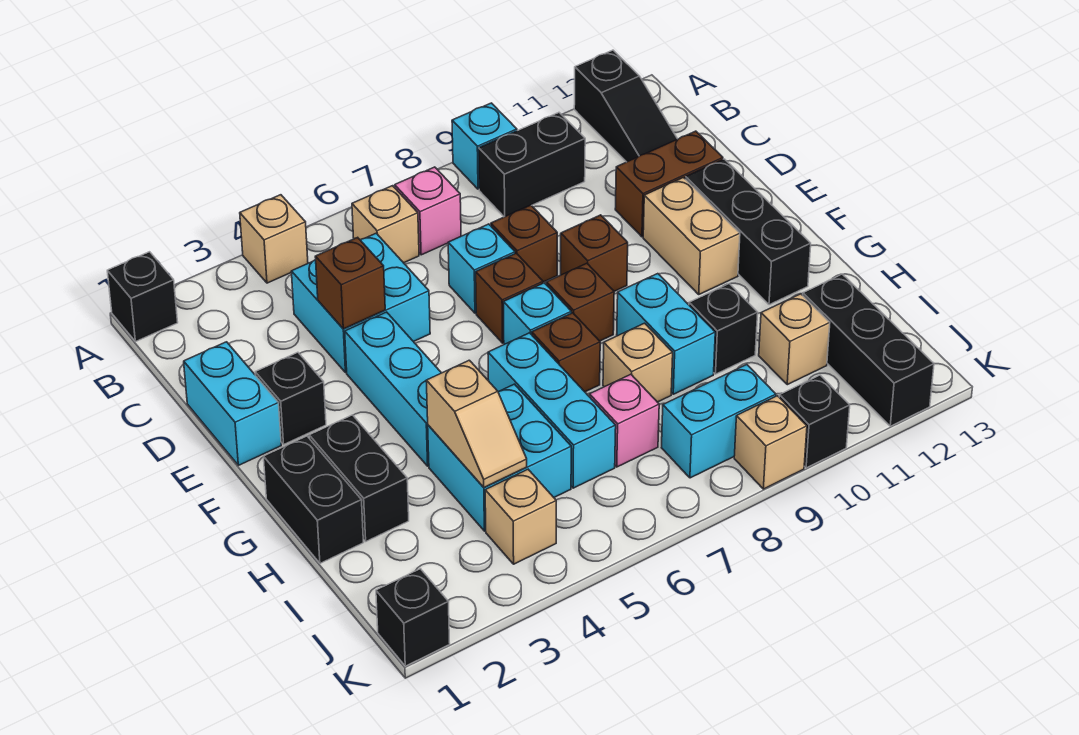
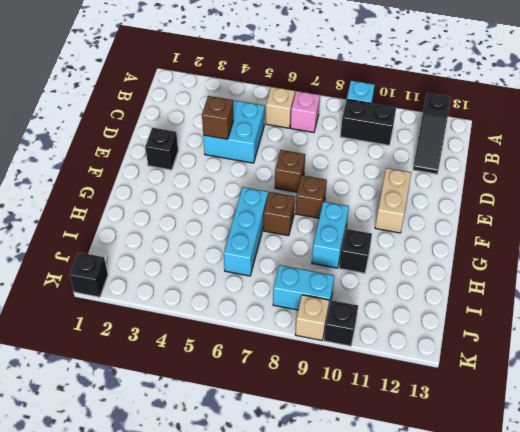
none -> black brick A1 level 1
none -> tan brick A4 level 1
none -> cyan brick D1:E1 level 1
none -> cyan brick D7 level 1

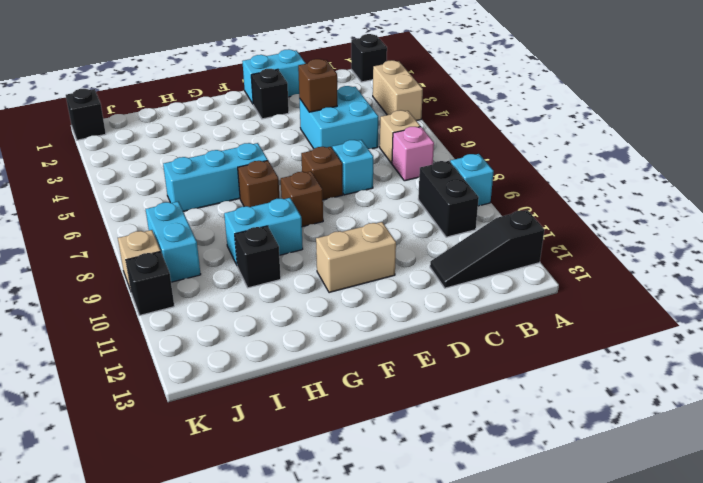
tan brick A3:A4 level 1 -> tan brick A4 level 1
none -> brown brick D8 level 1
none -> brown brick D11:D12 level 1
none -> cyan brick E4:G4 level 1
none -> brown brick E9 level 1

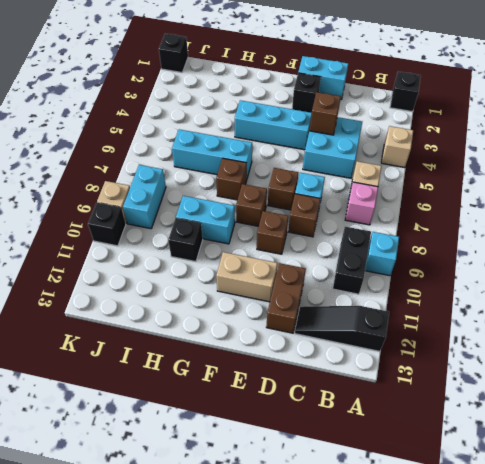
none -> black brick E12:G12 level 1
none -> cyan brick F7 level 1
none -> black brick G1:H1 level 1
none -> black brick G2:H2 level 1

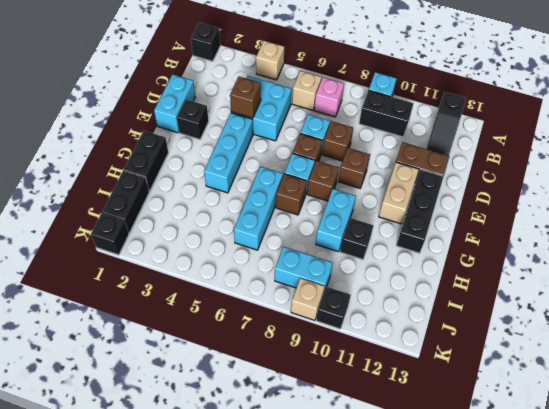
black brick I1:J1 level 1 -> black brick G2:H2 level 1
none -> cyan brick H4:I5 level 1
none -> tan brick H8 level 1
none -> pink brick I7 level 1
none -> tan brick I11 level 1

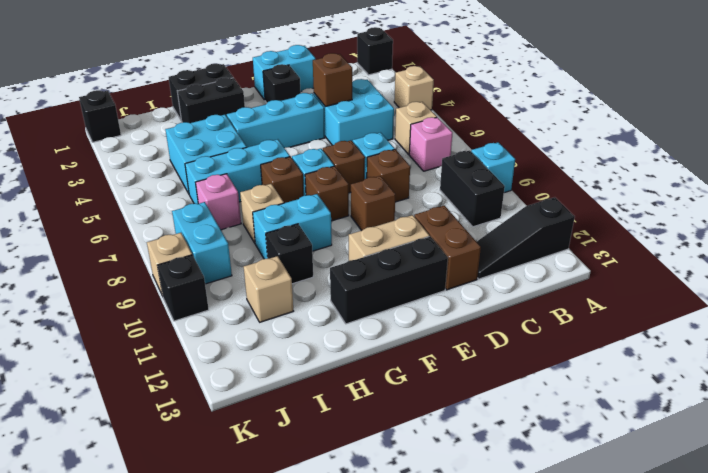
none -> black brick I12:K12 level 1
none -> tan brick J4 level 1
none -> tan slope H4:I4 level 2 top H

